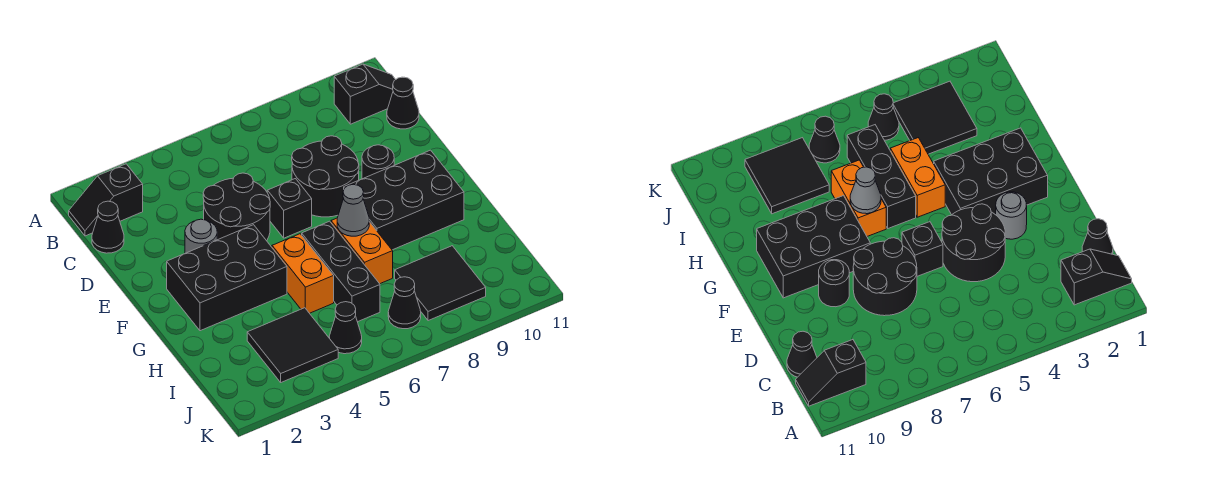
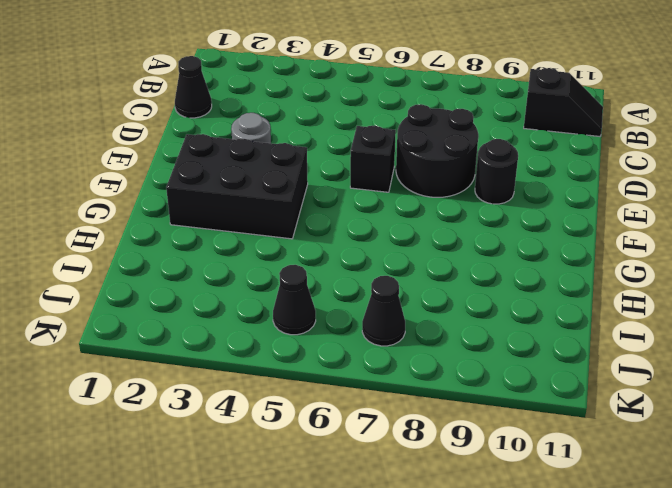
none -> black slope B1:B2 level 1 top 2
none -> black cone C11 level 1
none -> black round brick D4:E5 level 1

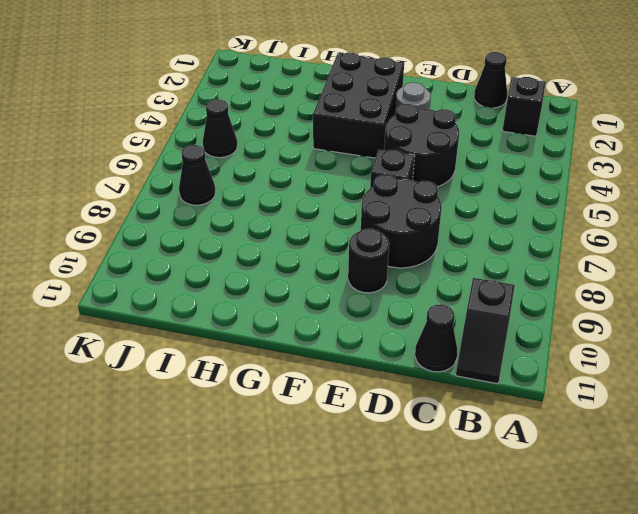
none -> black brick F8:G10 level 1
none -> orange brick G5:H5 level 1
none -> black brick G6:I6 level 1

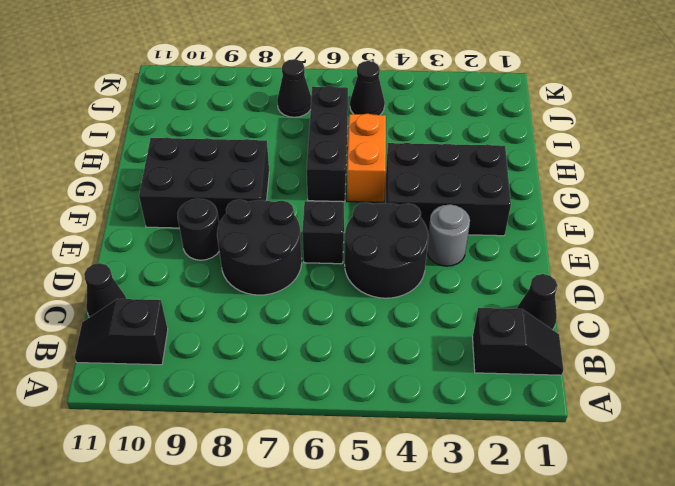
none -> orange brick G7:H7 level 1
none -> black tile I3:J4 level 1
none -> black tile I8:J9 level 1

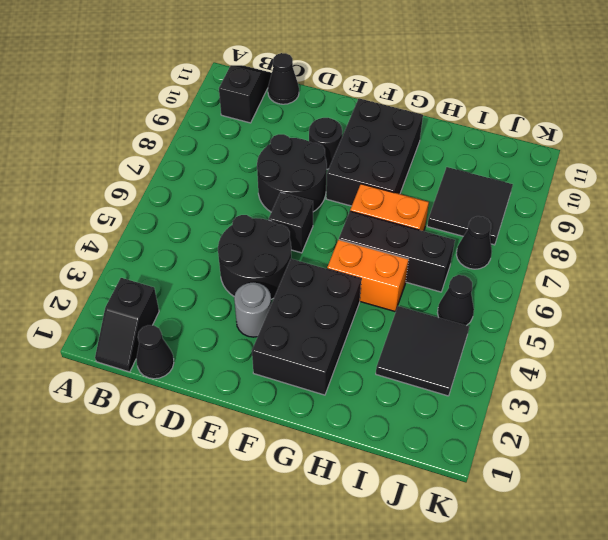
none -> grey cone G7 level 2

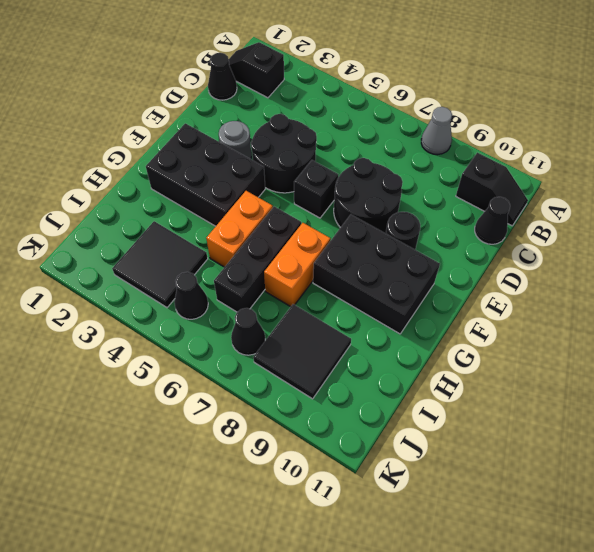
grey cone A8 level 1 -> grey cone G7 level 2

